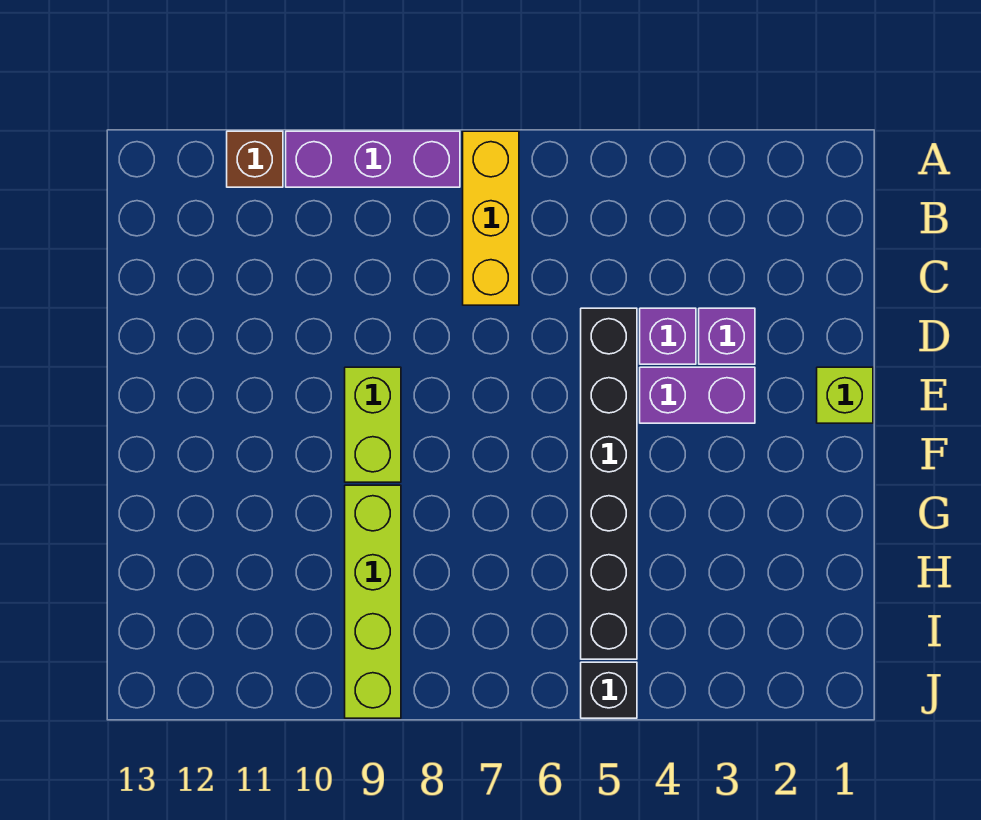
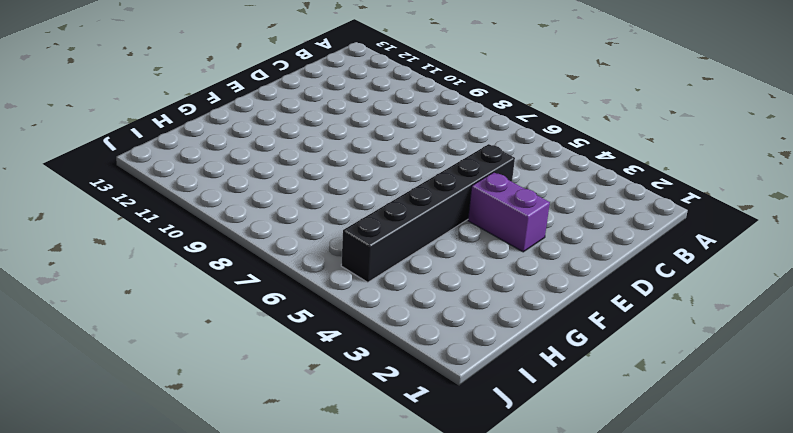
none -> yellow brick A7:C7 level 1
none -> purple brick A8:A10 level 1

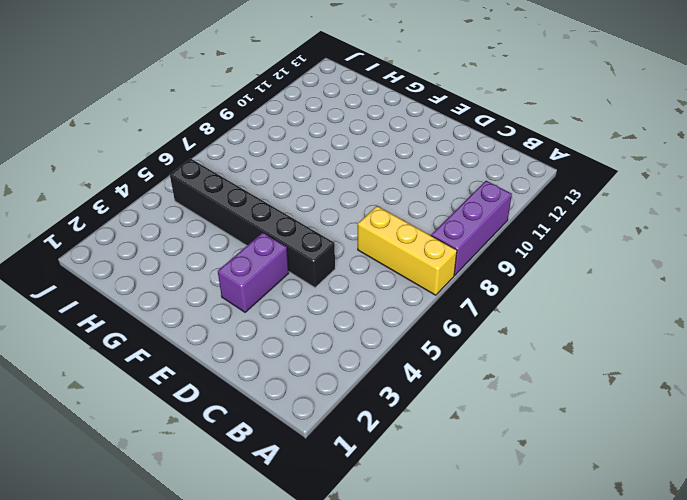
none -> brown brick A11 level 1
none -> purple brick D3 level 1

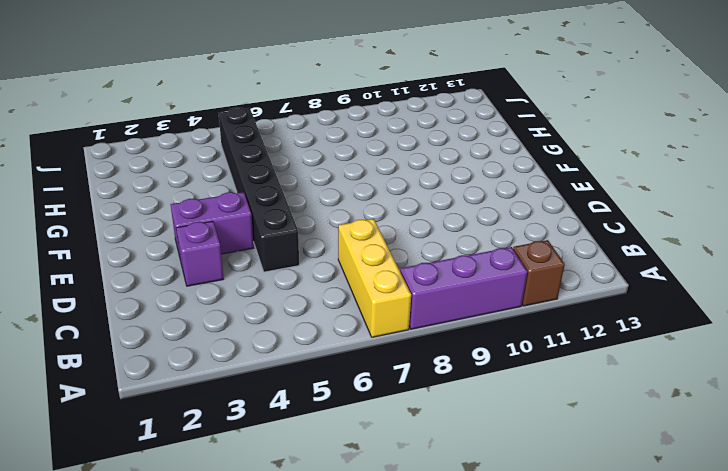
none -> purple brick D4 level 1
none -> lime brick E1 level 1

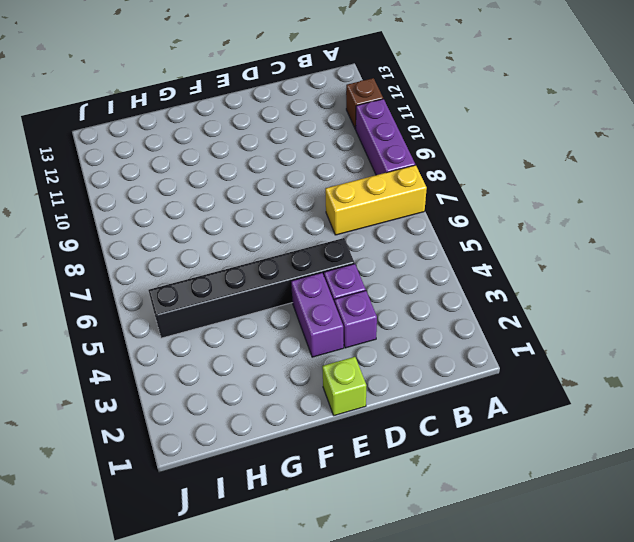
none -> lime brick E9:F9 level 1
none -> lime brick G9:J9 level 1

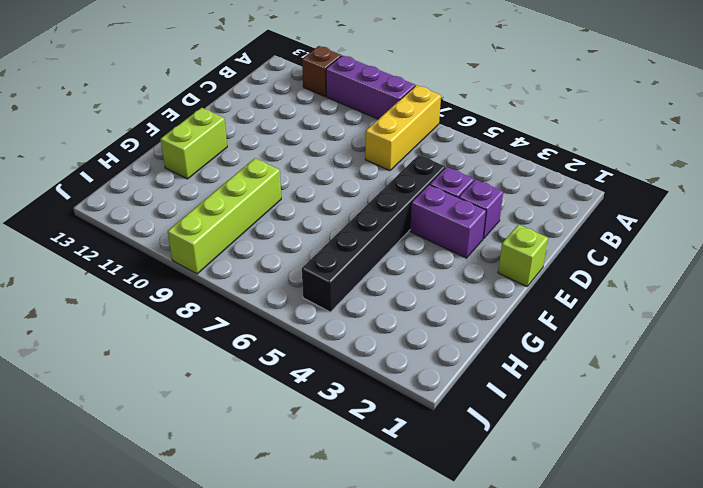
lime brick F12:G12 level 1 -> lime brick E9:F9 level 1
none -> black brick J5 level 1

